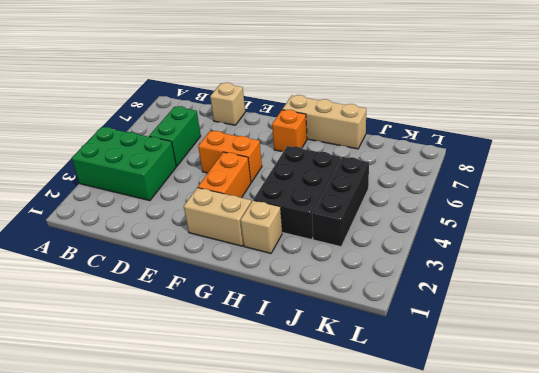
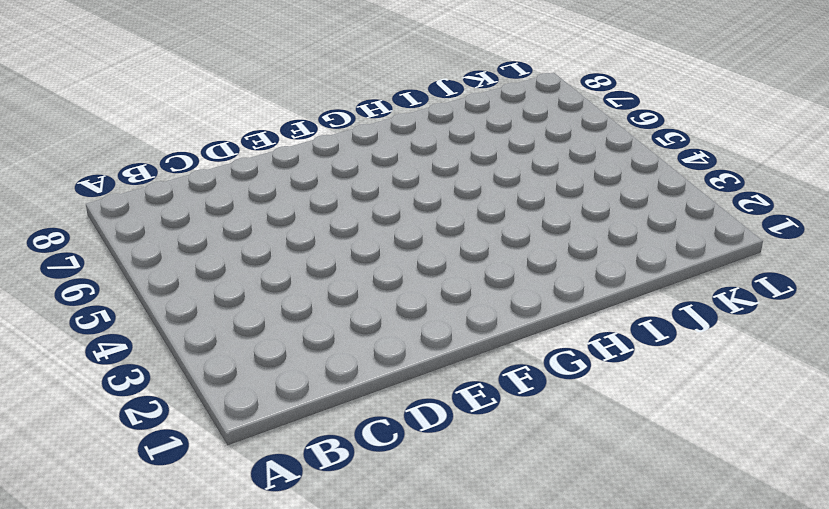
none -> green brick A3:C4 level 1
none -> green brick C5:C6 level 1

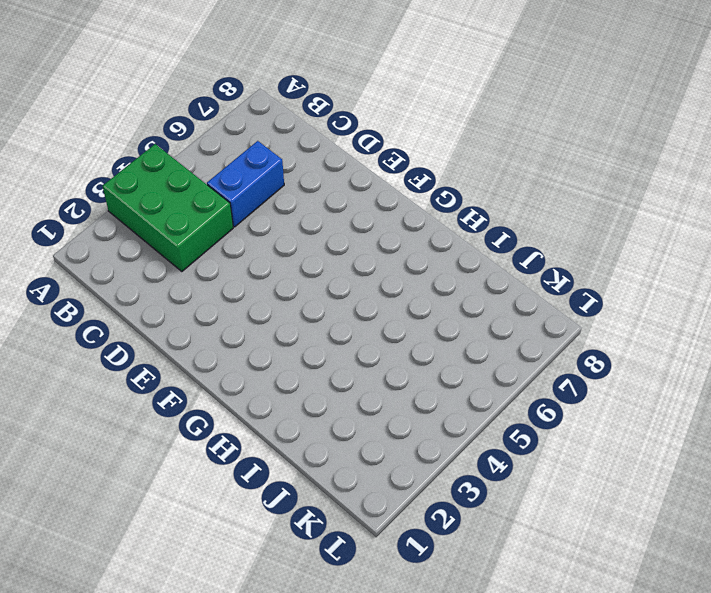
blue brick C5:C6 level 1 -> green brick C5:C6 level 1
none -> tan brick D8 level 1
none -> orange brick E5:F5 level 1

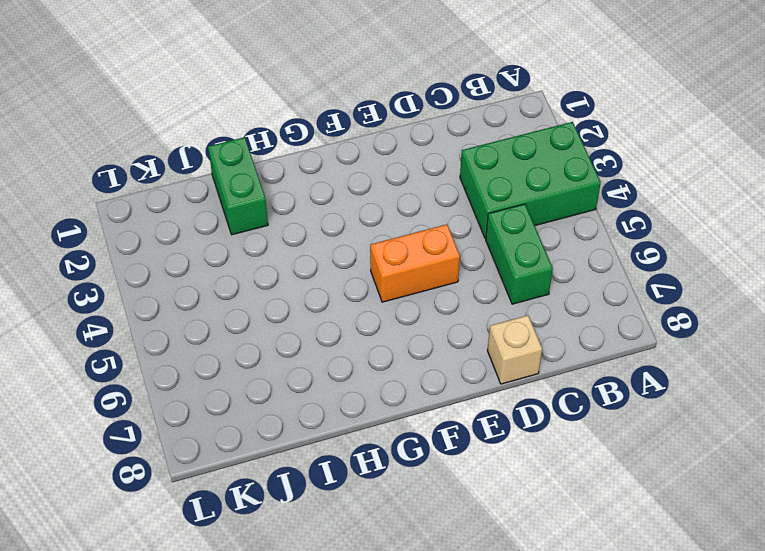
green brick I1:I2 level 1 -> none
none -> tan brick F2:G2 level 1
none -> orange brick F3:F4 level 1

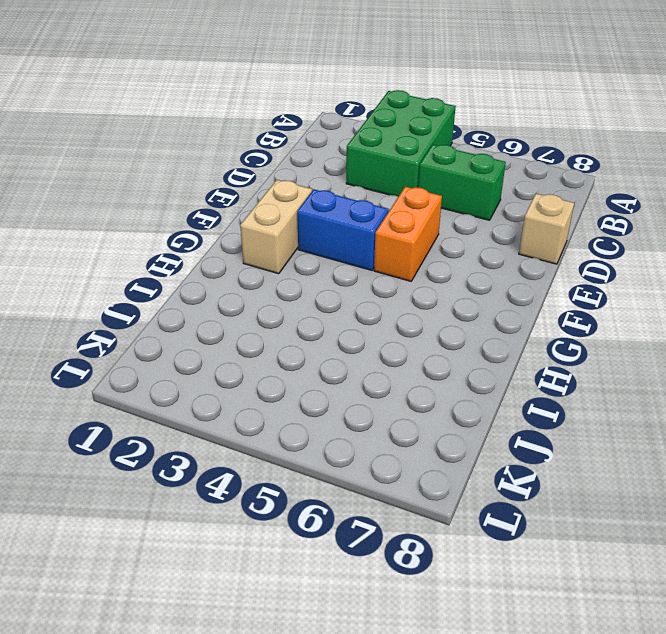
blue brick F3:F4 level 1 -> orange brick F3:F4 level 1
none -> orange brick G7 level 1
none -> tan brick G8:I8 level 1

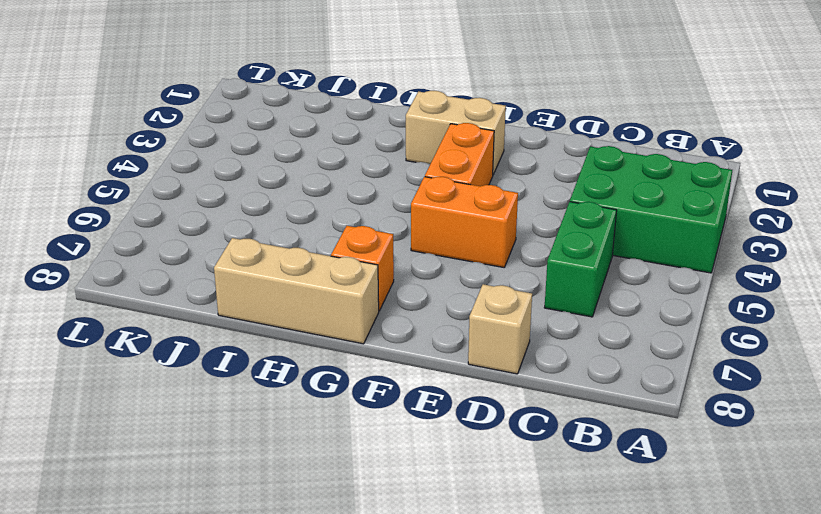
none -> tan brick H2 level 1
none -> black brick H3:I5 level 1

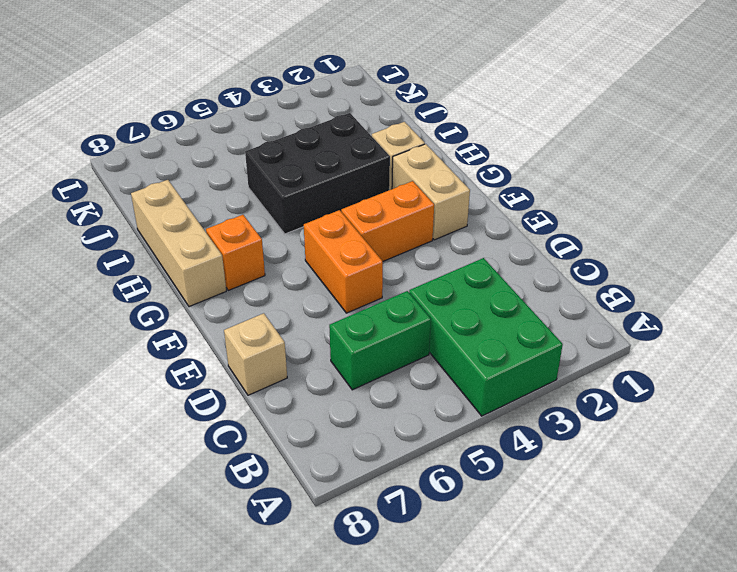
none -> black brick J3:J5 level 1

